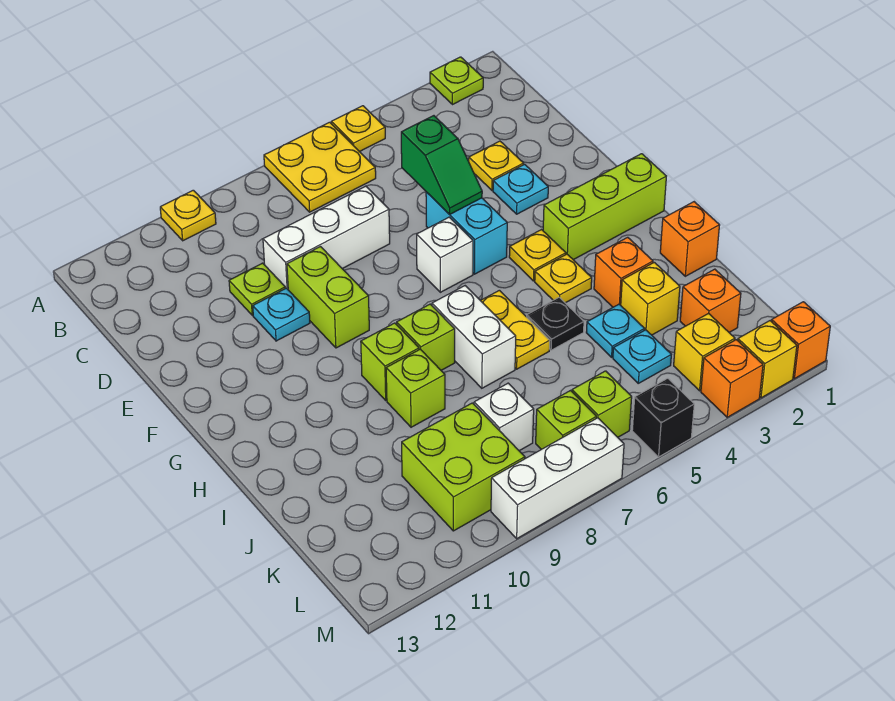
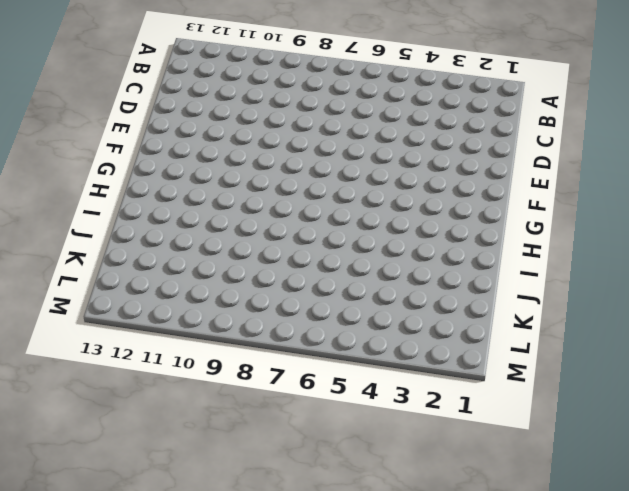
none -> lime plate A2 level 1
none -> yellow plate A5 level 1
none -> yellow plate A6:B7 level 1
none -> yellow plate A10 level 1

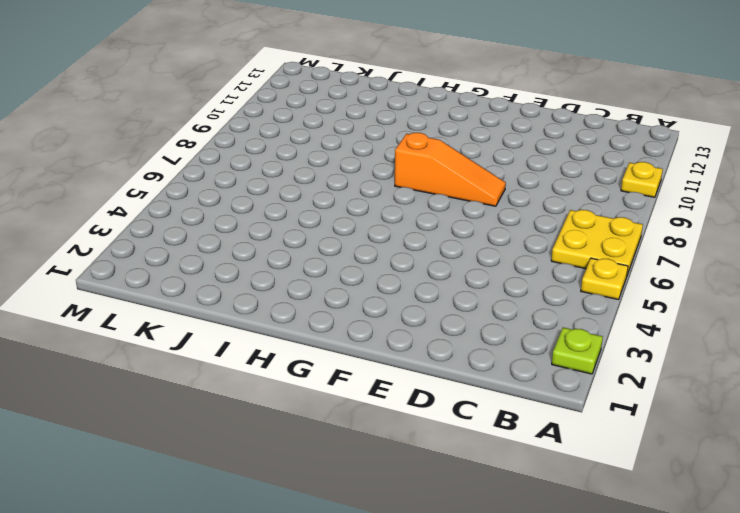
orange slope E8:G8 level 1 top G -> none
none -> yellow plate D3 level 1
none -> white brick D7:D9 level 1
none -> lime plate D10 level 1
none -> cyan plate E3 level 1

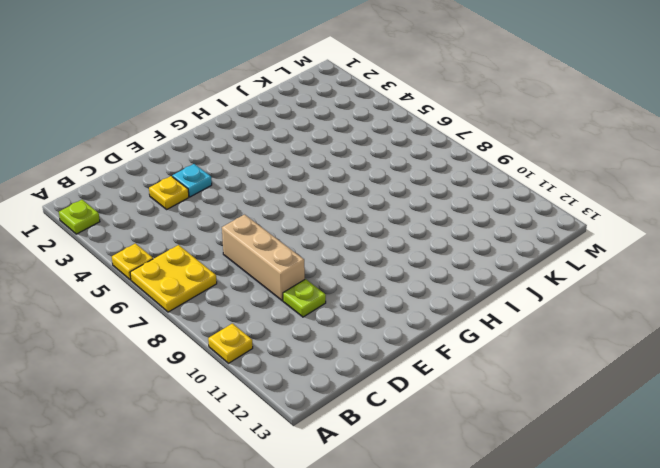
tan brick D7:D9 level 1 -> white brick D7:D9 level 1
none -> cyan brick E5:F5 level 1
none -> lime brick E9:F9 level 1
none -> cyan plate E10 level 1
none -> white brick F6 level 1

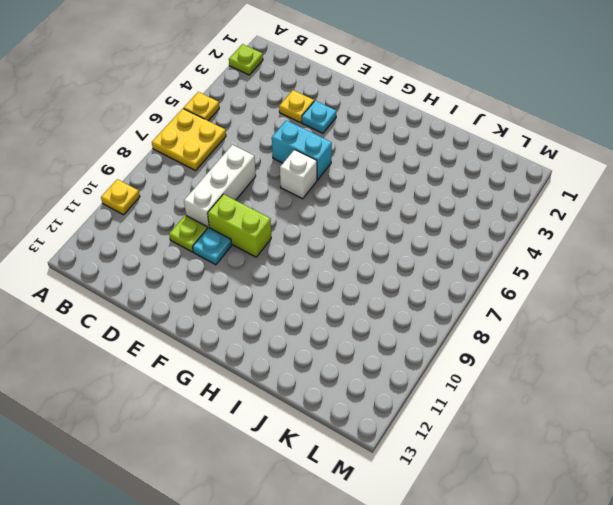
none -> lime brick G1:G3 level 1
none -> yellow plate G4 level 1
none -> yellow plate H4 level 1
none -> yellow plate H6:I6 level 1

